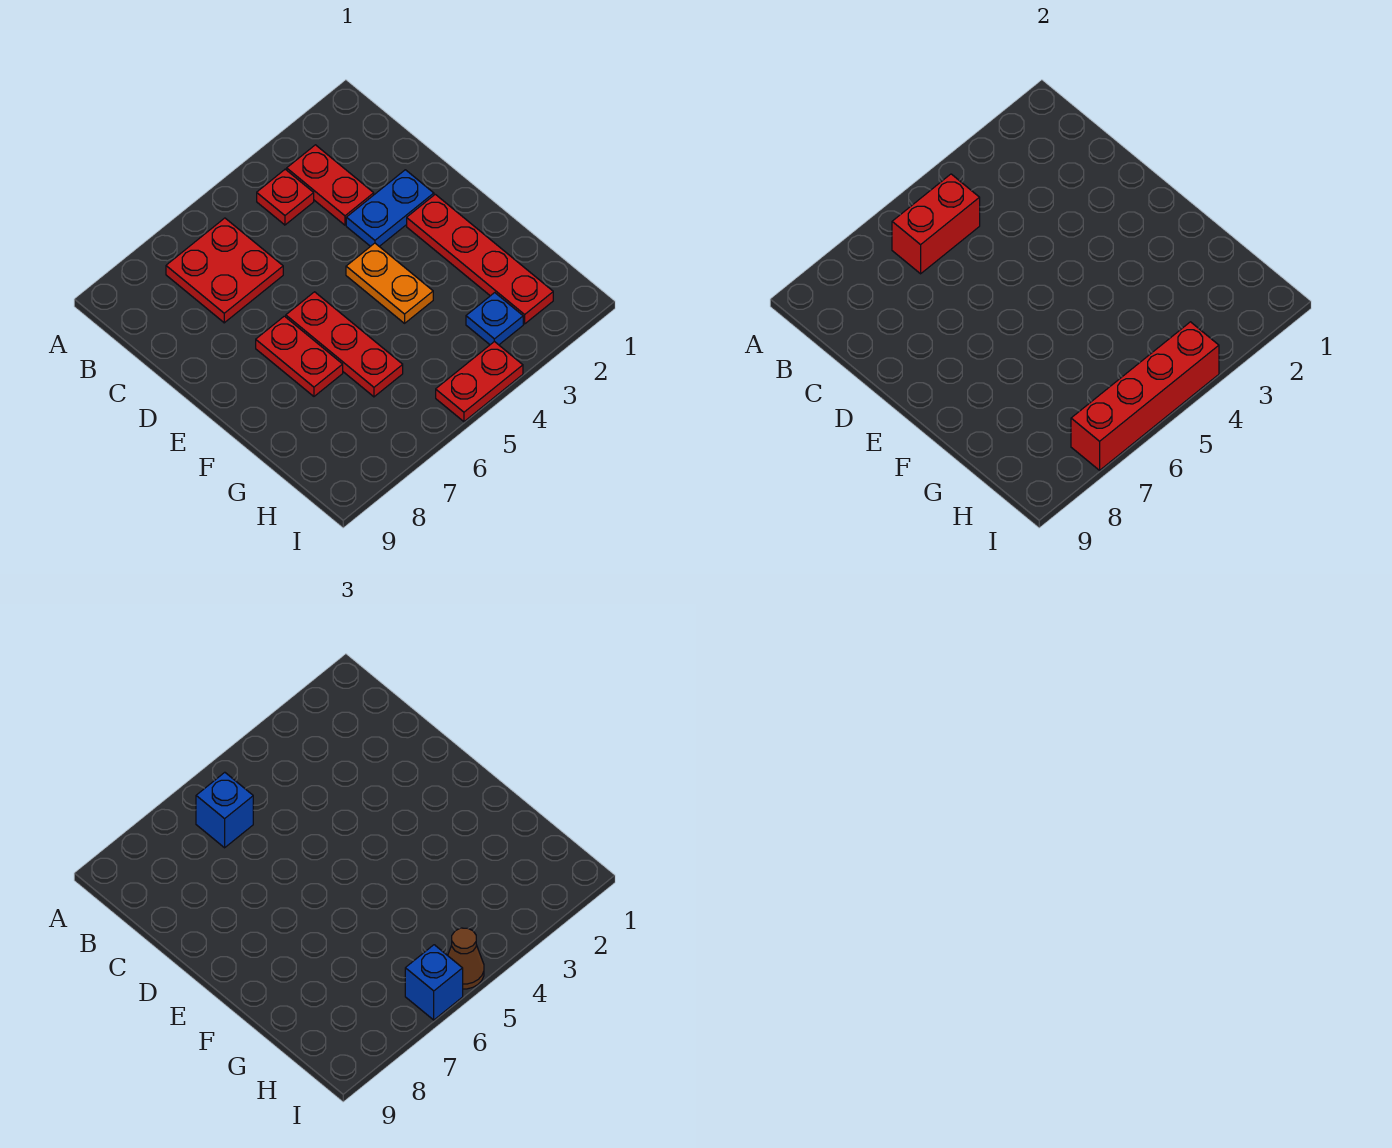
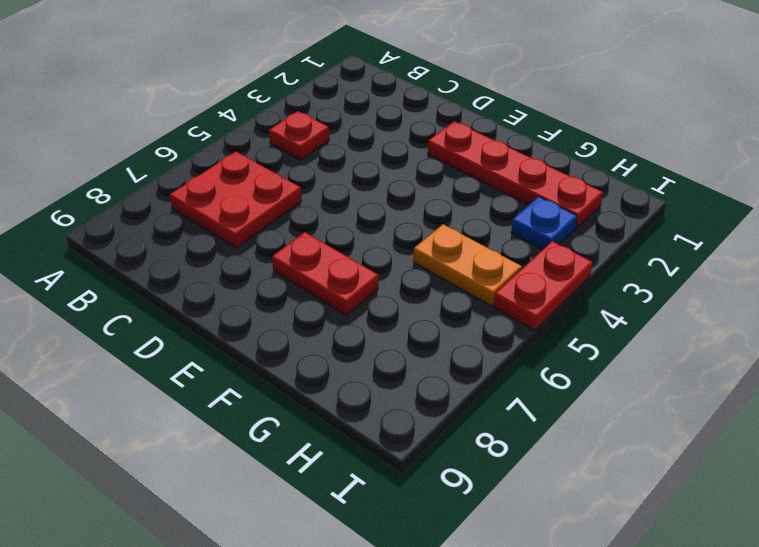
orange plate G5:H5 level 1 -> orange plate E4:F4 level 1
none -> red plate B3:C3 level 1
none -> blue plate D2:D3 level 1
none -> red plate E6:G6 level 1

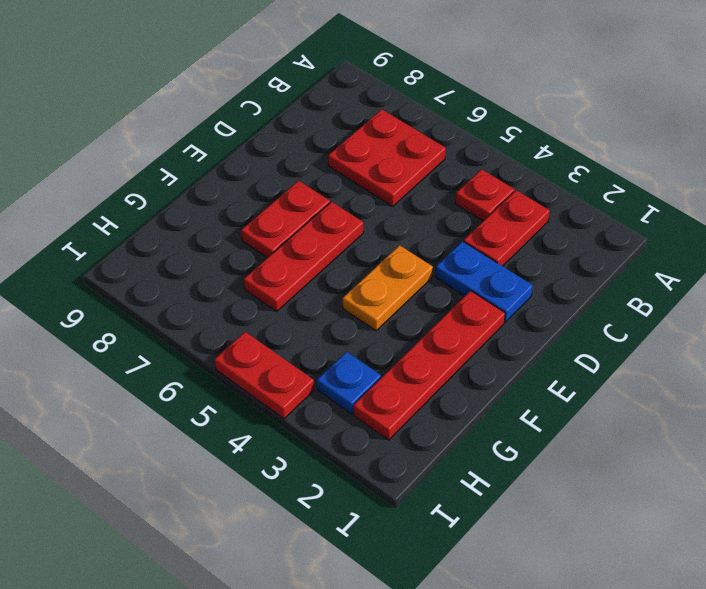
none -> red brick B5:B6 level 2
none -> red brick I4:I7 level 2
none -> blue brick B6 level 3

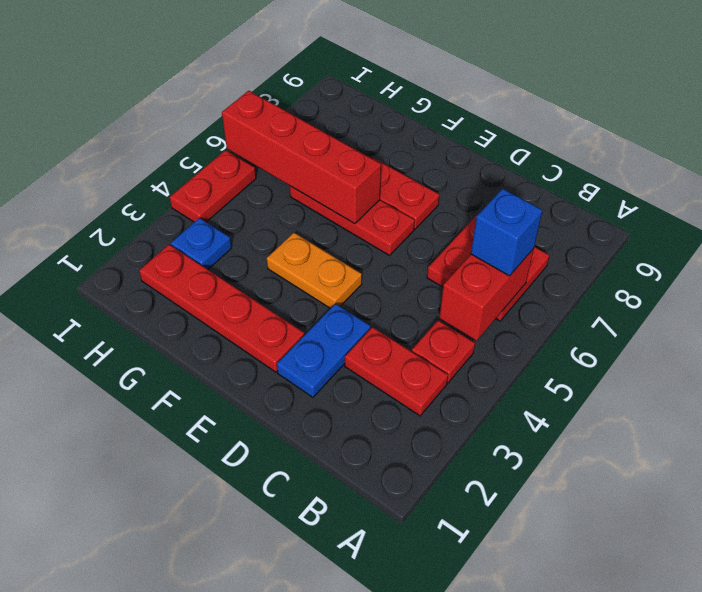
red brick F6:I6 level 2 -> red brick I4:I7 level 2
none -> brown cone I5 level 3
none -> blue brick I6 level 3

